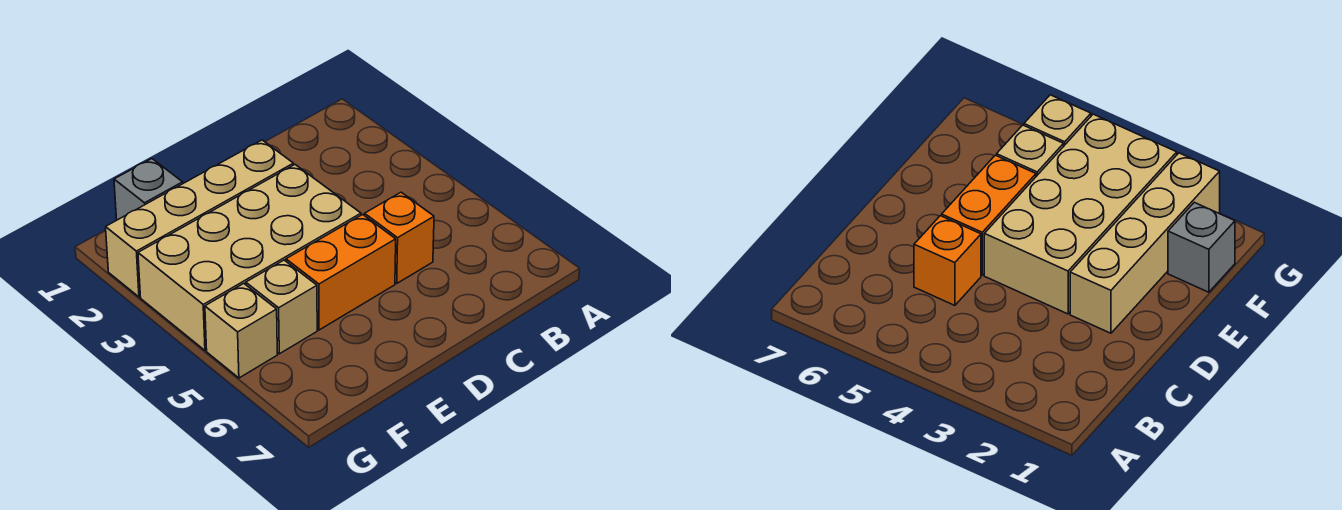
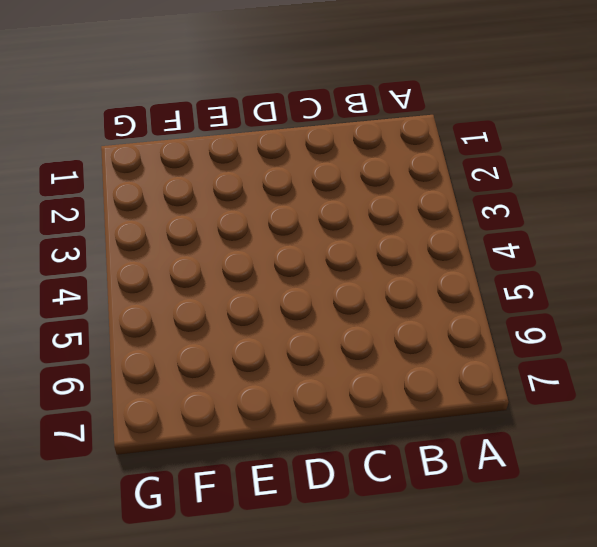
none -> orange brick C5 level 1
none -> tan brick D2:G2 level 1

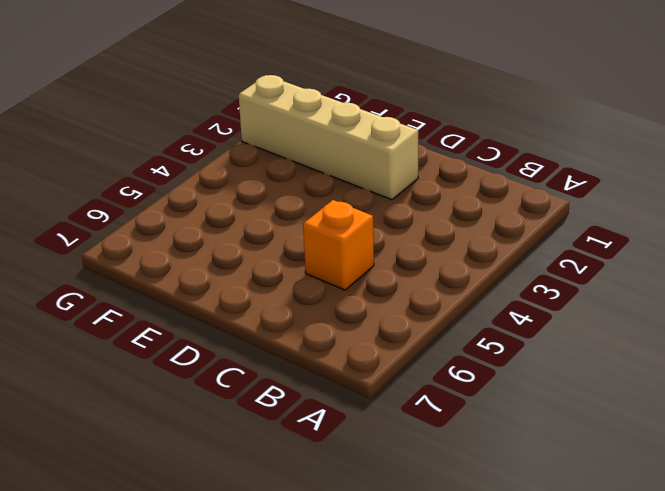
none -> tan brick D3:G4 level 1
none -> orange brick D5:E5 level 1

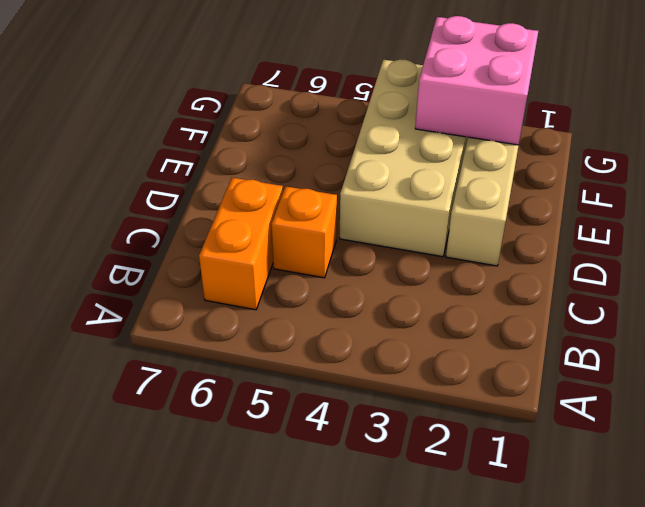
orange brick B6:C6 level 1 -> orange brick D5:E5 level 1
pink brick F2:G3 level 2 -> none
none -> grey brick F1 level 1
none -> tan brick F5 level 1

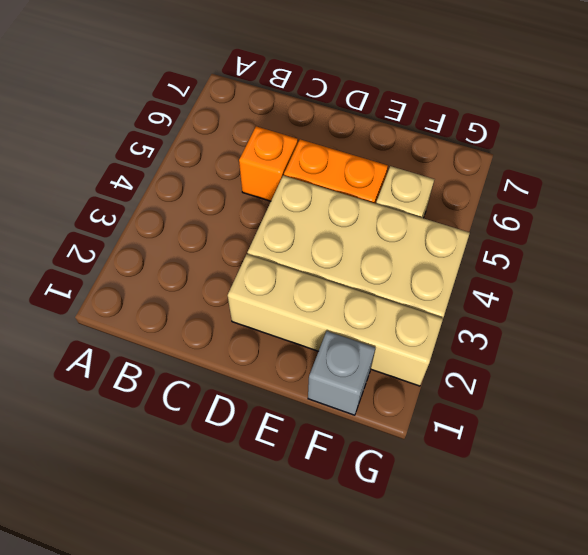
none -> tan brick G5 level 1

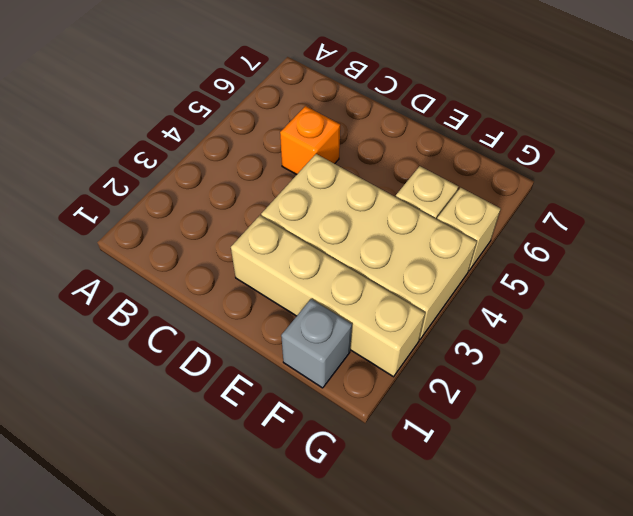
none -> orange brick D5:E5 level 1

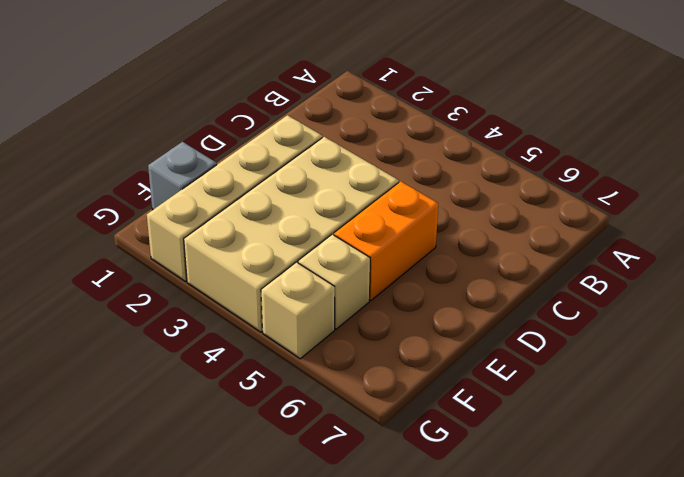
none -> orange brick C5 level 1

